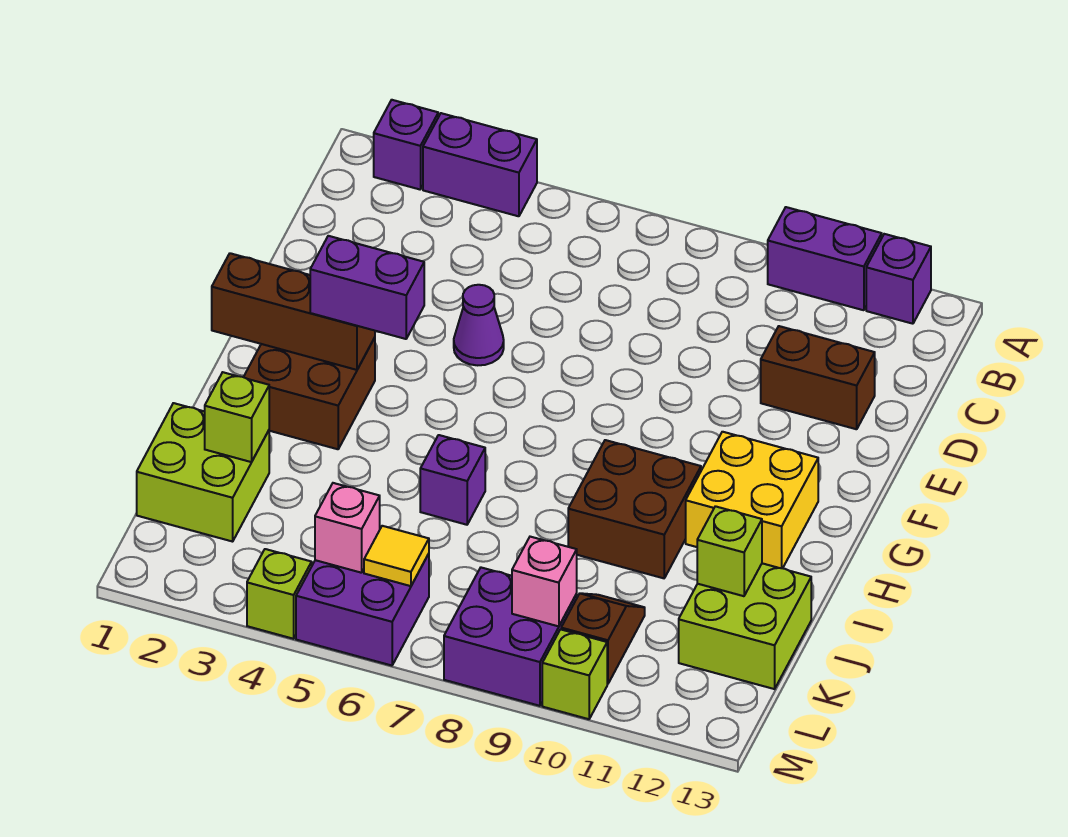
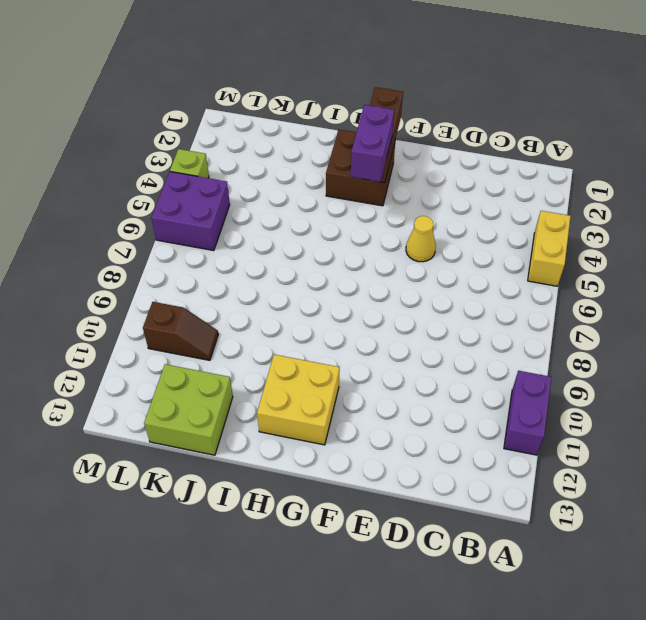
yellow brick A4:A5 level 1 -> purple brick A3:A4 level 1
yellow cone E5 level 1 -> purple cone E5 level 1
none -> purple brick A2 level 1
none -> purple brick A12 level 1
none -> brown brick D11:D12 level 1

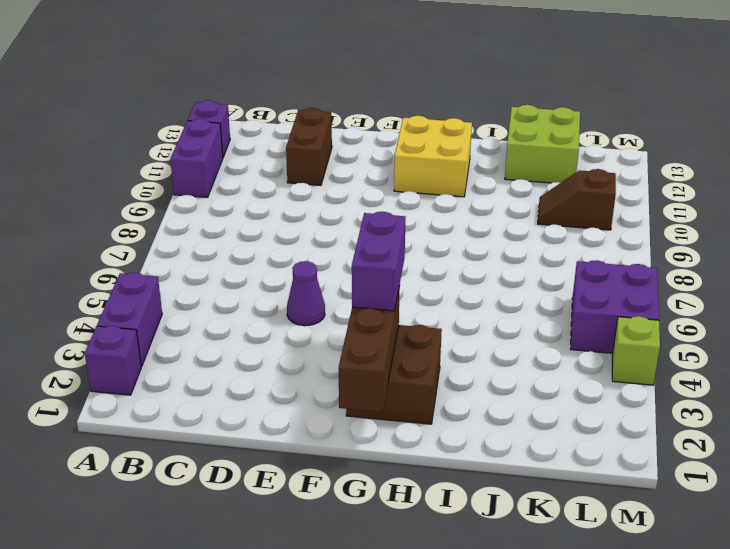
none -> brown brick H9:I10 level 1
none -> purple brick I6 level 1
none -> lime brick J1:K2 level 1

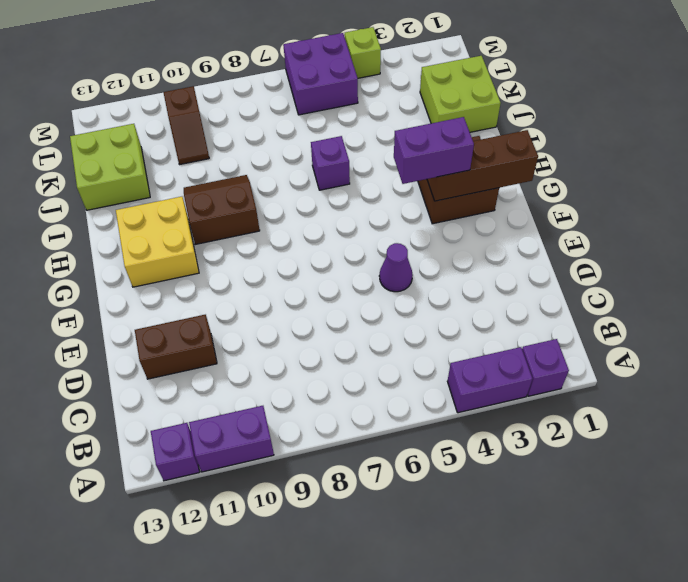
brown slope H9:I10 level 1 top H -> brown brick H9:I10 level 1
none -> purple brick L8:M9 level 1
none -> lime brick M10 level 1
none -> lime brick J2 level 2

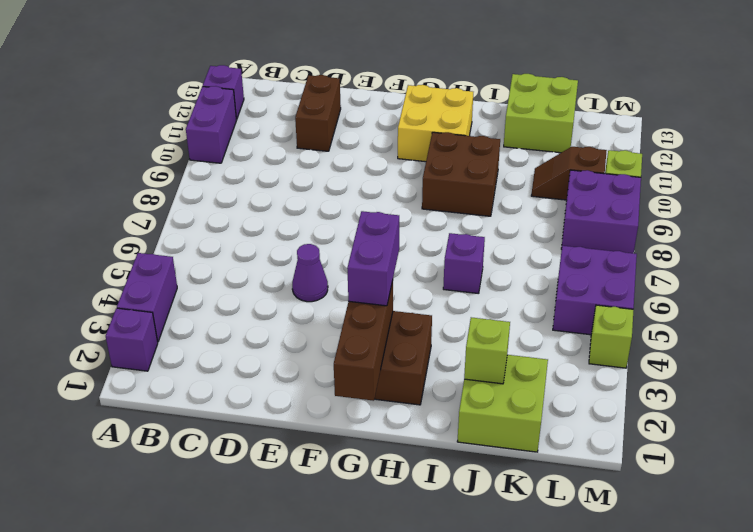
none -> lime brick J12 level 2
none -> pink brick L5 level 2
none -> yellow tile L6 level 2

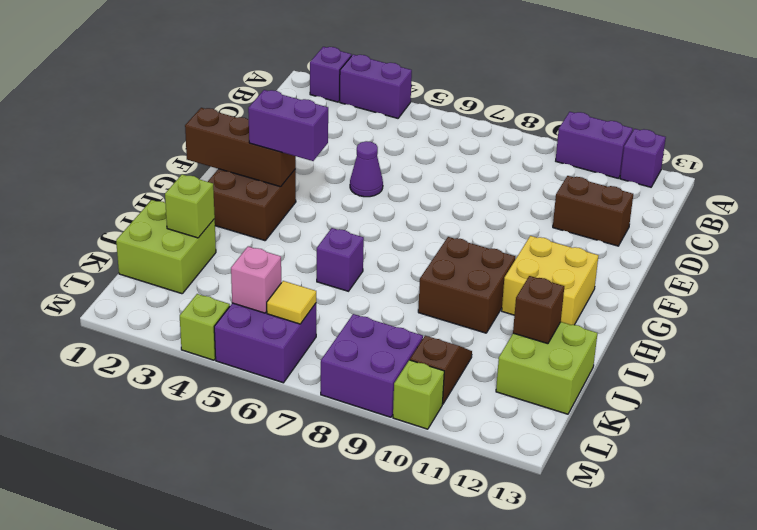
brown brick J12 level 2 -> lime brick J12 level 2
none -> pink brick L9 level 2

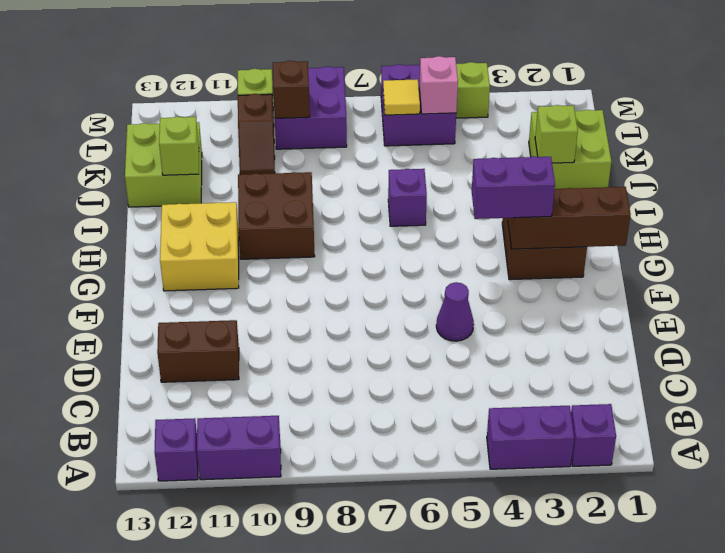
brown brick L9 level 2 -> pink brick L9 level 2

